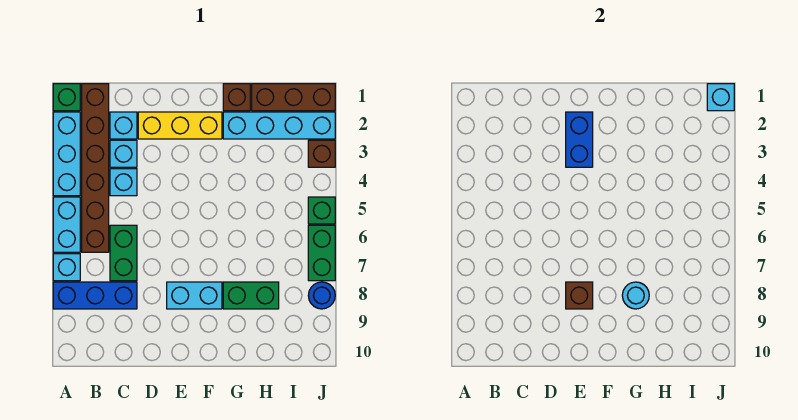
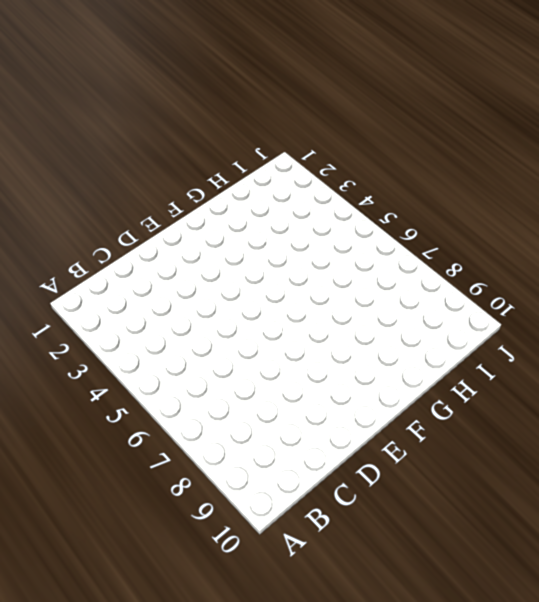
none -> green brick A1 level 1
none -> cyan brick A2:A4 level 1
none -> cyan brick A5:A6 level 1

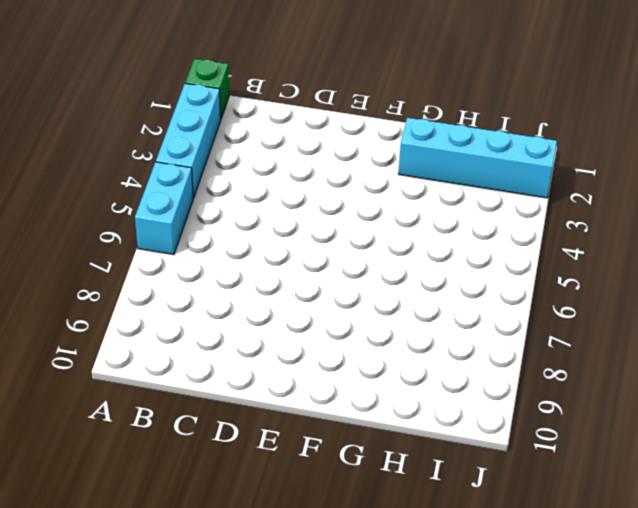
none -> cyan brick A7 level 1
none -> blue brick A8:C8 level 1
none -> brown brick B1:B6 level 1

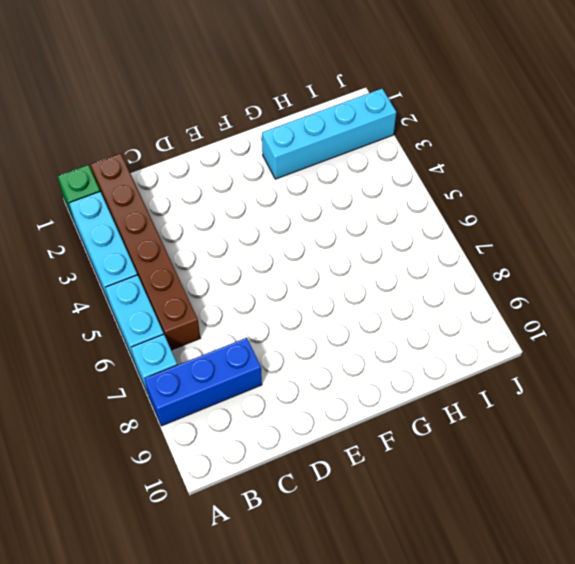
none -> cyan brick C2 level 1
none -> cyan brick C3 level 1
none -> cyan brick C4 level 1

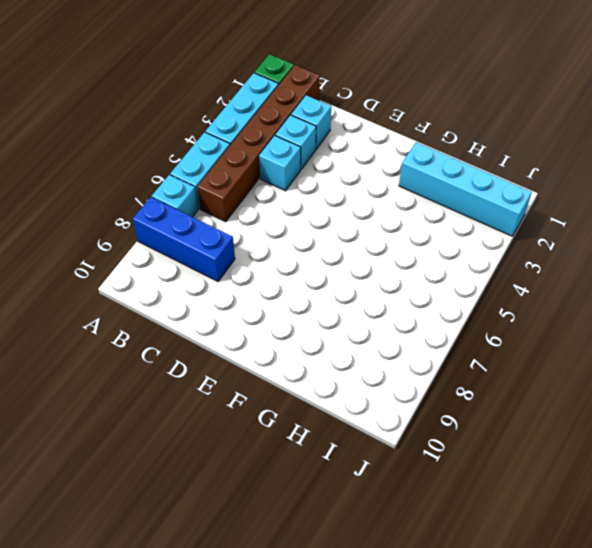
none -> green brick C6:C7 level 1
none -> yellow brick D2:F2 level 1
none -> cyan brick E8:F8 level 1

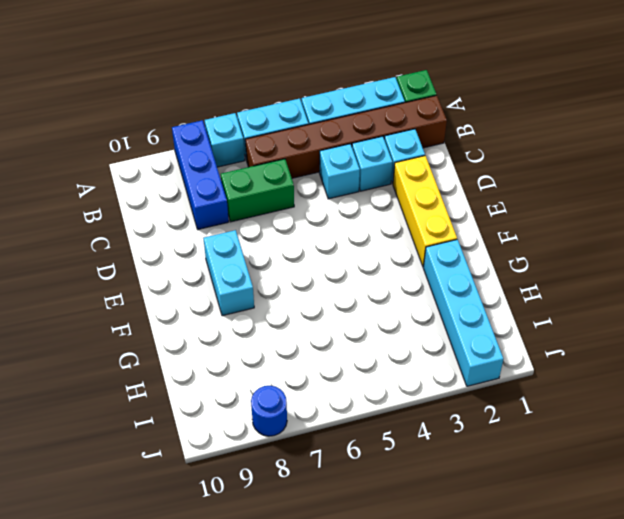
none -> brown brick G1 level 1
none -> green brick G8:H8 level 1
none -> brown brick H1:J1 level 1

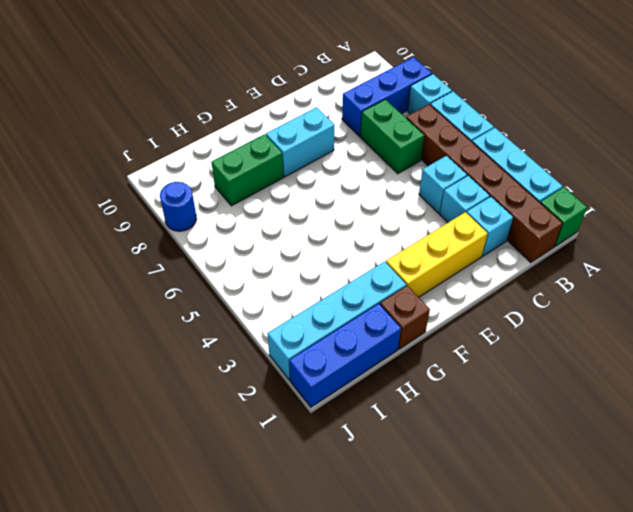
blue brick H1:J1 level 1 -> brown brick H1:J1 level 1
none -> brown brick J3 level 1
none -> green brick J5 level 1
none -> green brick J6:J7 level 1

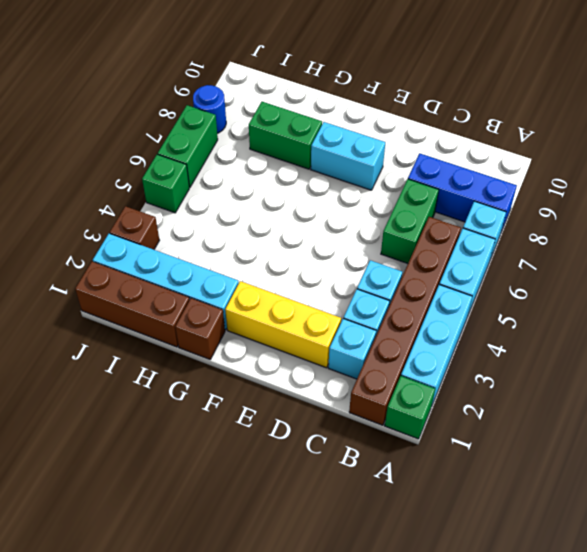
none -> blue brick E2:E3 level 2
none -> brown brick E8 level 2
none -> cyan round brick G8 level 2

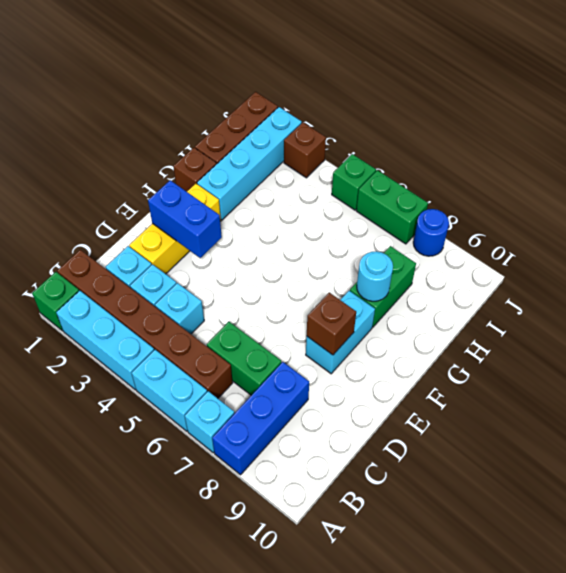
none -> cyan brick J1 level 2

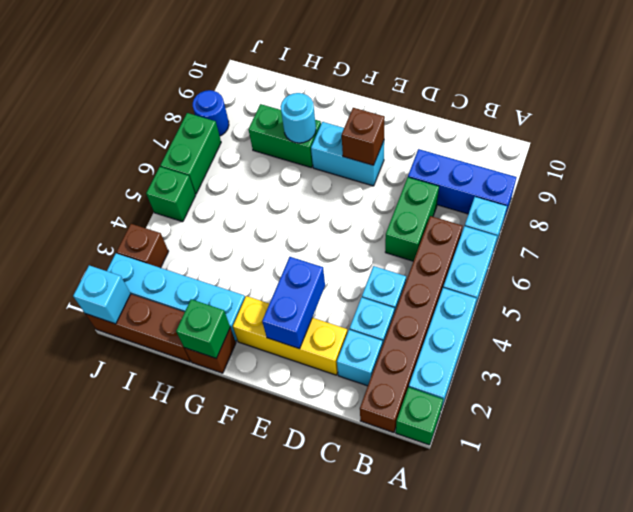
green brick G1 level 2 -> none

